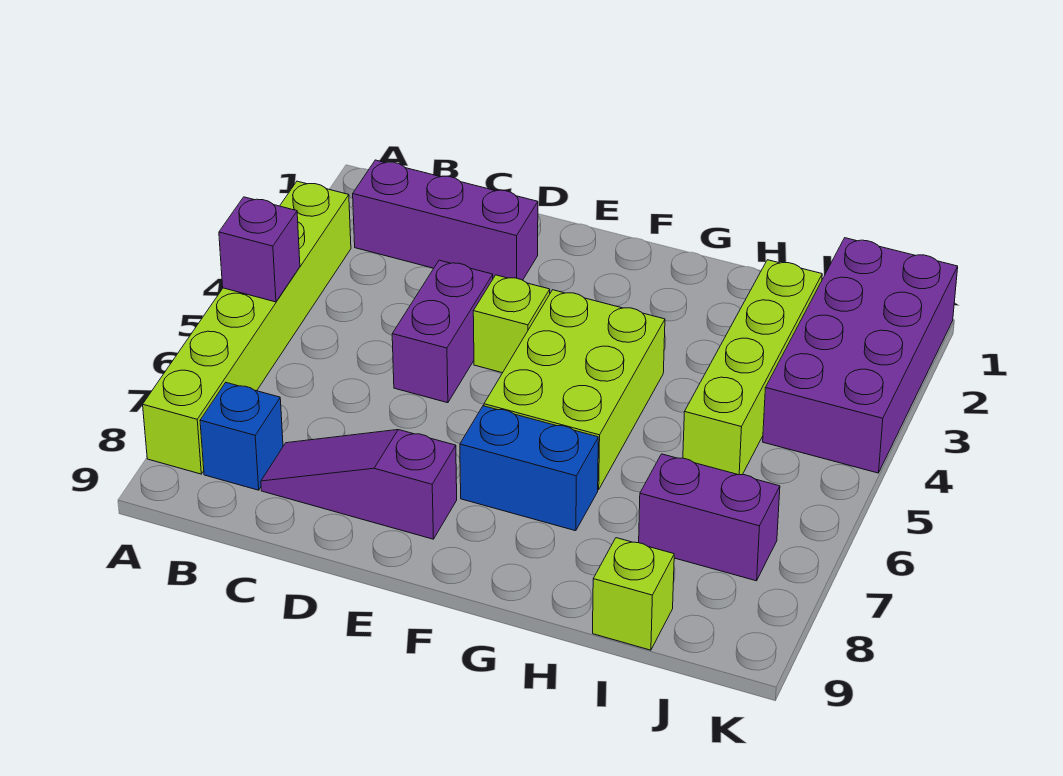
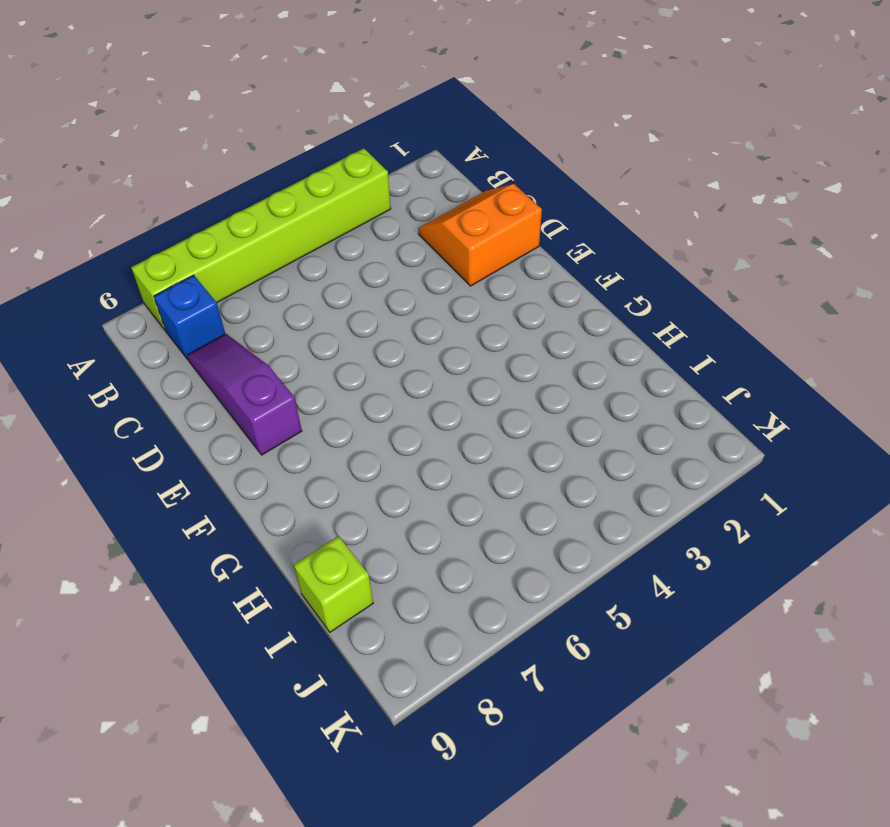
orange slope C1:D2 level 1 top D -> purple brick B2:D2 level 1
none -> purple brick D4:D5 level 1
none -> lime brick E4 level 1
none -> lime brick F4:G6 level 1

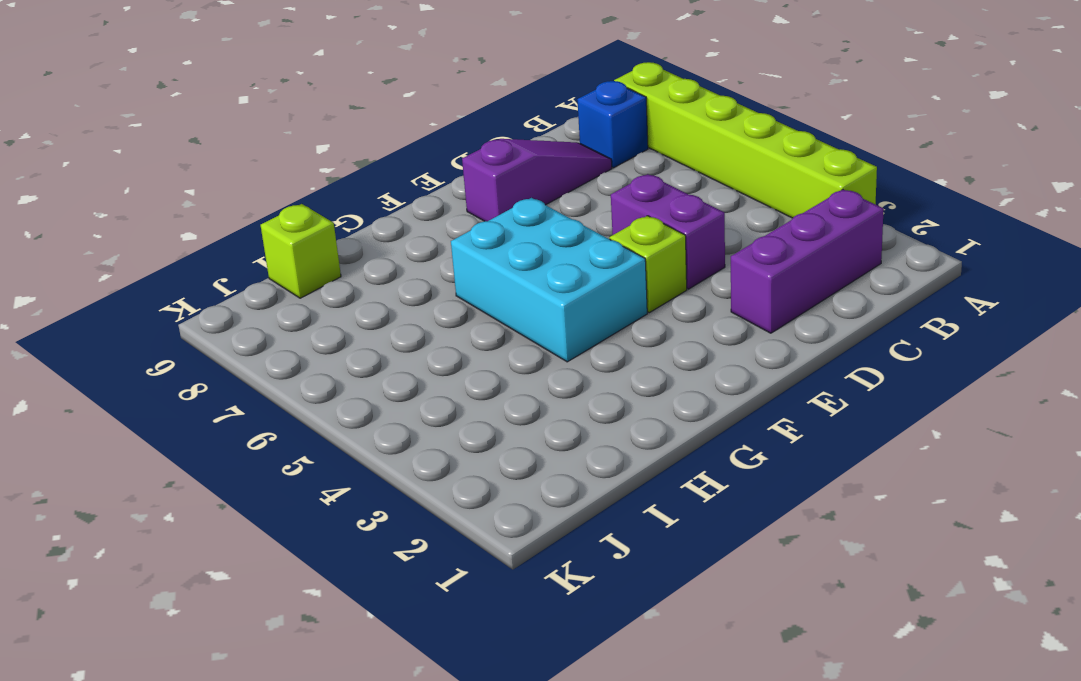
cyan brick F4:G6 level 1 -> lime brick F4:G6 level 1
none -> blue brick F7:G7 level 1
none -> lime brick I2:I5 level 1
none -> purple brick I7:J7 level 1

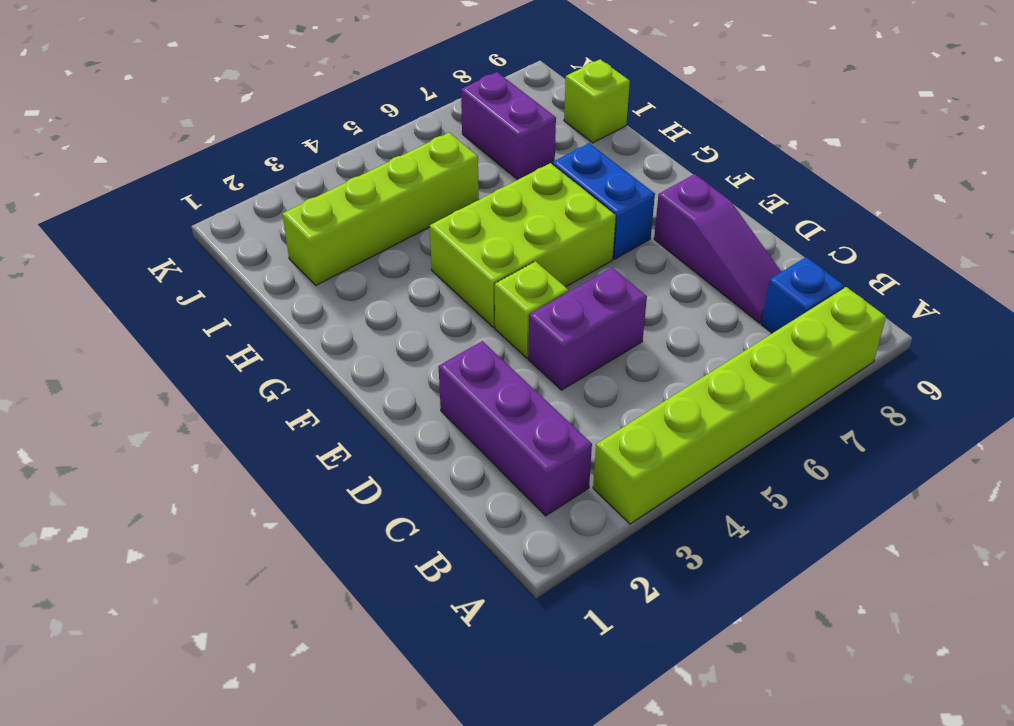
none -> purple brick J1:K4 level 1
none -> purple brick A5 level 2

